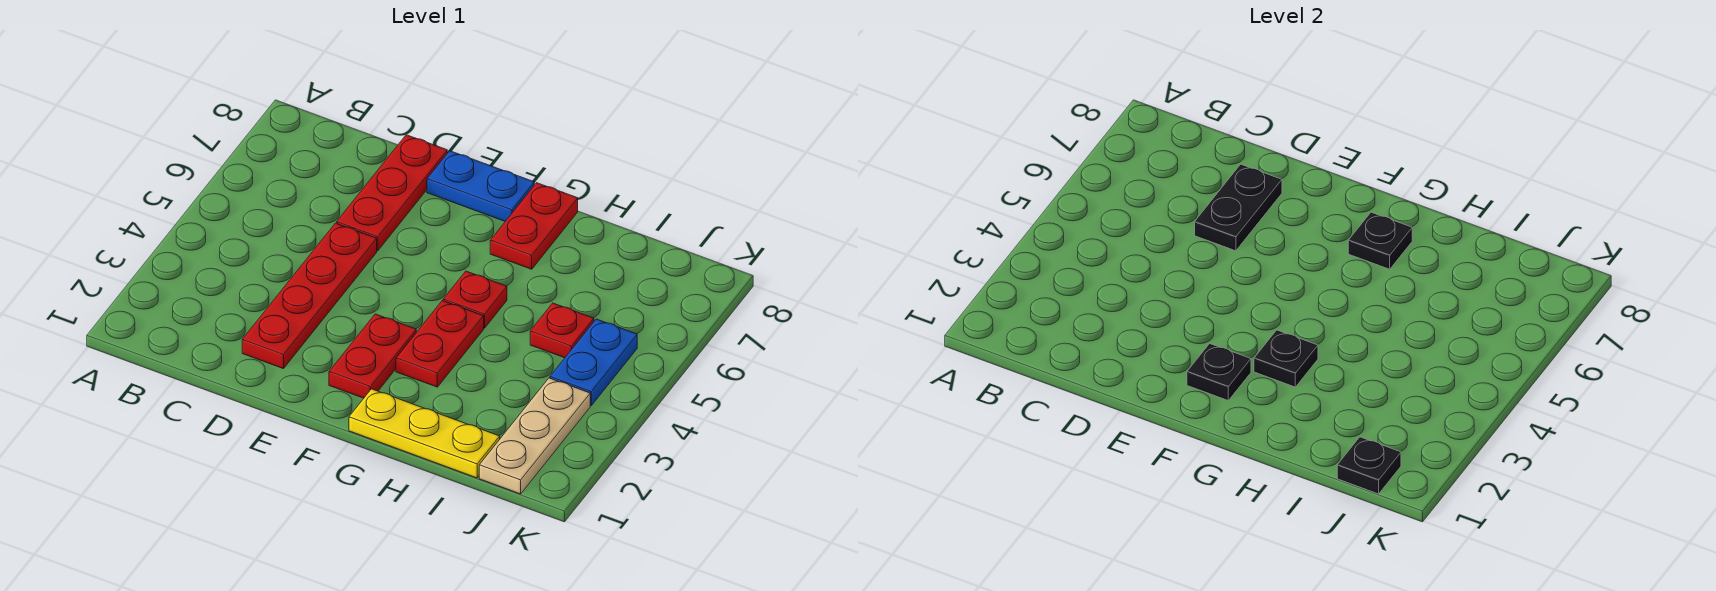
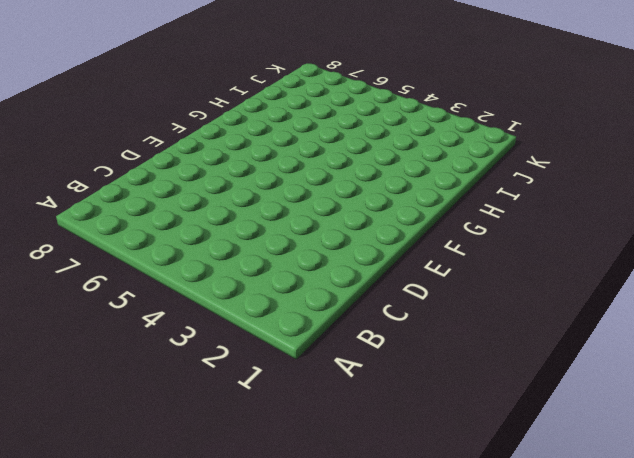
none -> red plate D2:D5 level 1
none -> red plate D6:D8 level 1
none -> blue plate E8:F8 level 1

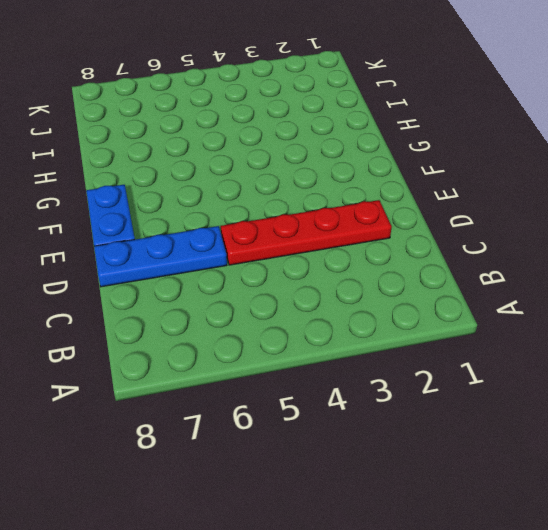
blue plate D6:D8 level 1 -> red plate D6:D8 level 1
none -> red plate F2:F3 level 1
none -> yellow plate G1:I1 level 1
none -> red plate G3:G4 level 1

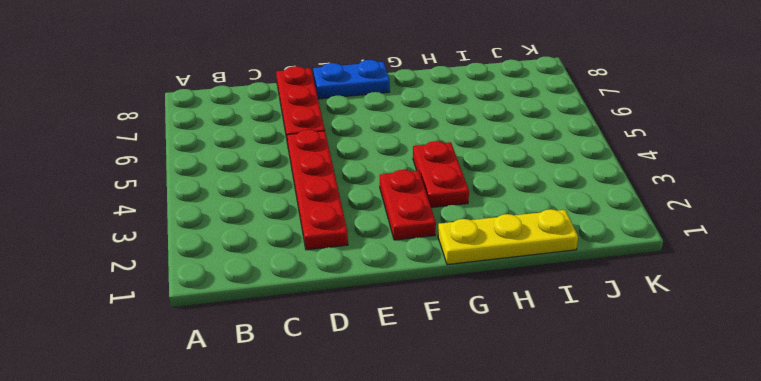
none -> red plate G5 level 1
none -> red plate G7:G8 level 1
none -> red plate I5 level 1

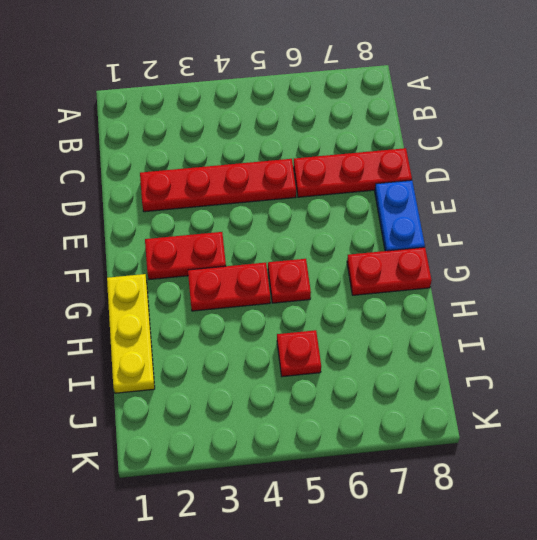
none -> tan plate J1:J3 level 1
none -> blue plate J4:J5 level 1
none -> black plate D6:D7 level 2

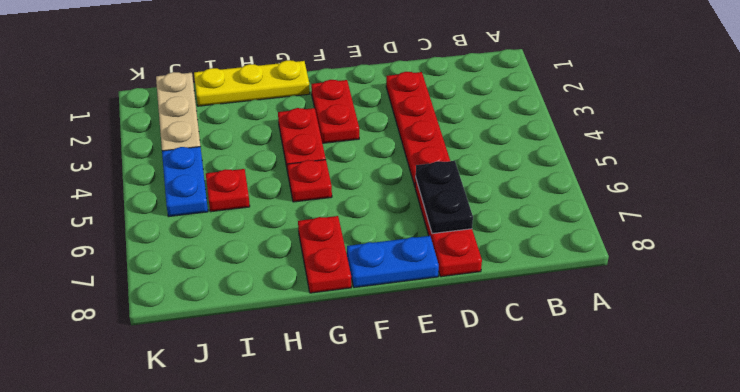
none -> black plate F2 level 2
none -> black plate G3 level 2
none -> black plate G7 level 2

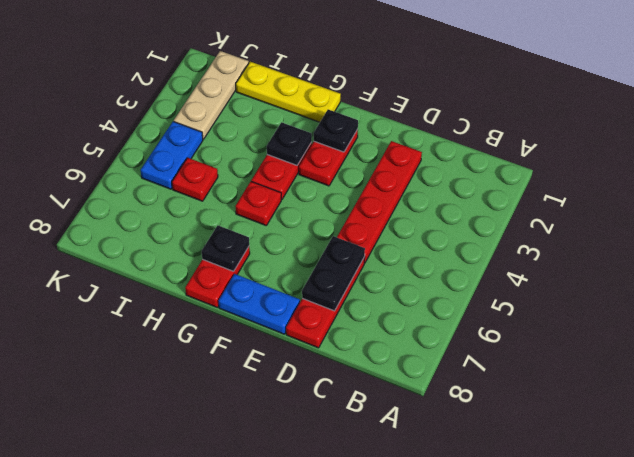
none -> black plate J1 level 2

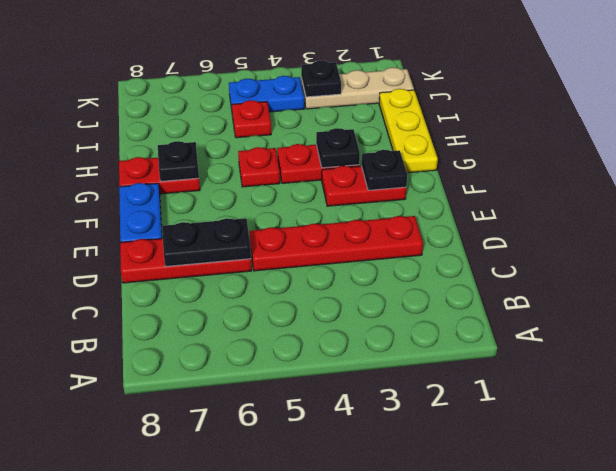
black plate J3 level 2 -> black plate J1 level 2

